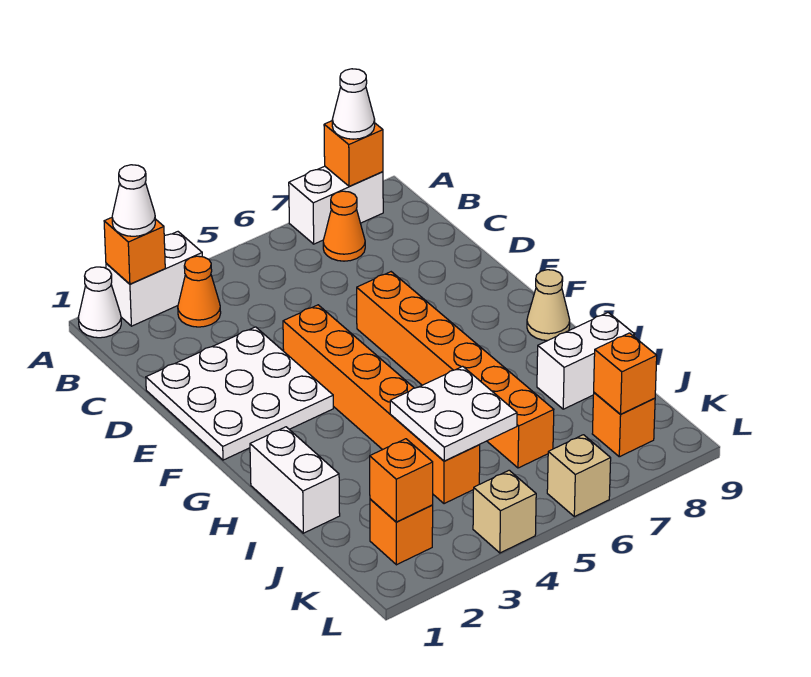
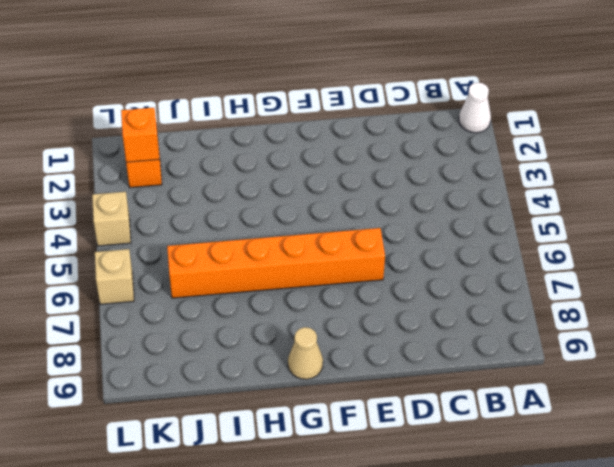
none -> white brick A2:A3 level 1
none -> white brick A7:A8 level 1
none -> orange cone B3 level 1

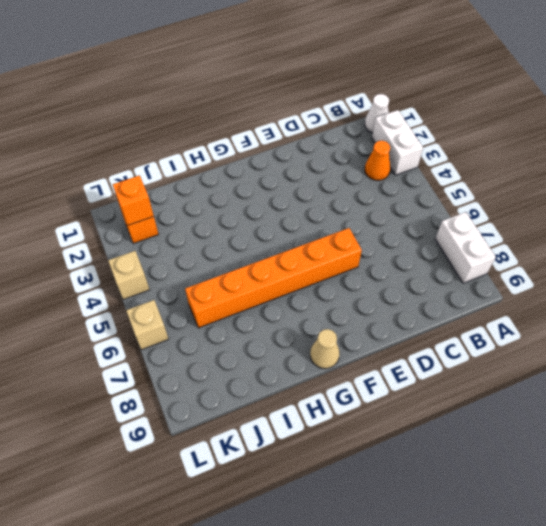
none -> orange cone B7 level 1
none -> white plate D1:F3 level 1
none -> orange brick E4:J4 level 1

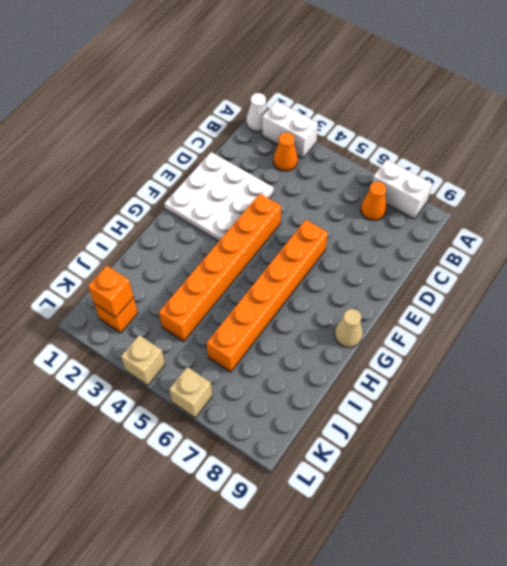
none -> white brick H1:I1 level 1
none -> white brick I8:I9 level 1
none -> orange brick K8 level 1

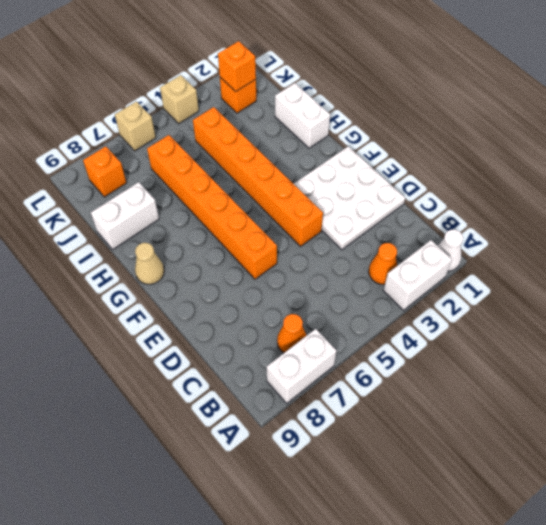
none -> orange brick A2 level 2
none -> orange brick A8 level 2
none -> white plate I4:J5 level 2

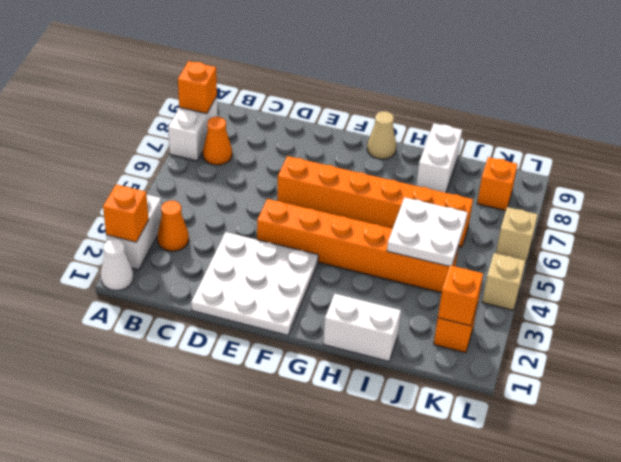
none -> orange brick K8 level 2
none -> white cone A2 level 3
none -> white cone A8 level 3

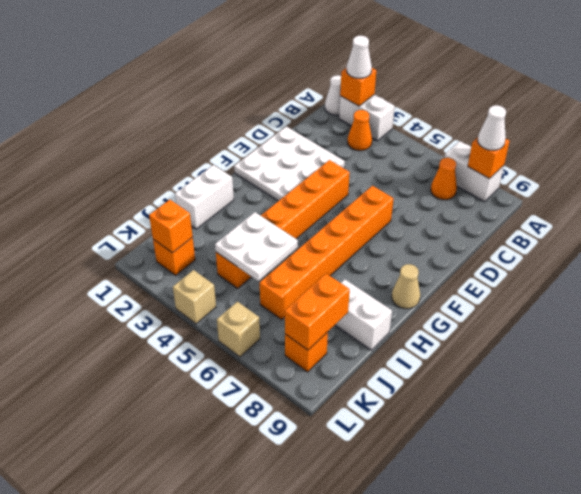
orange brick J8:K8 level 2 -> orange brick K8 level 2

